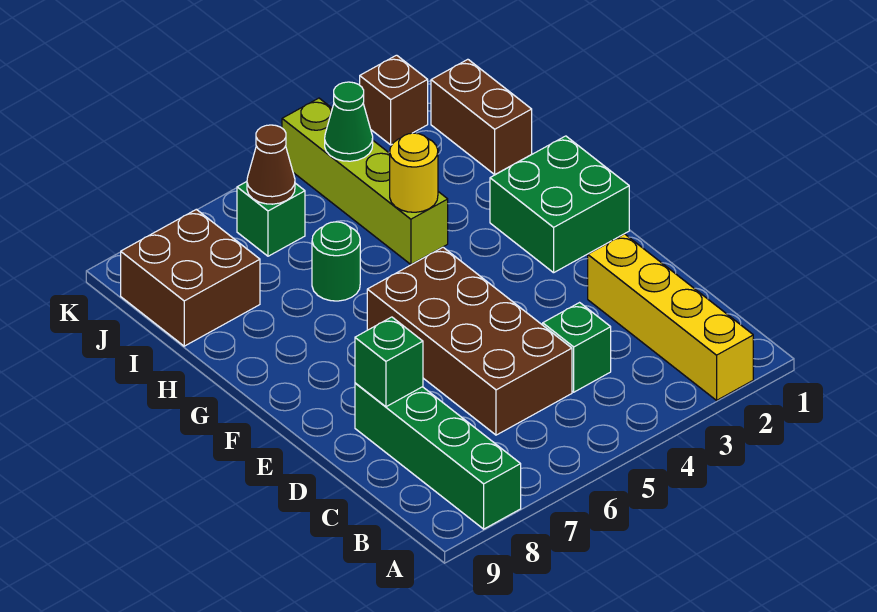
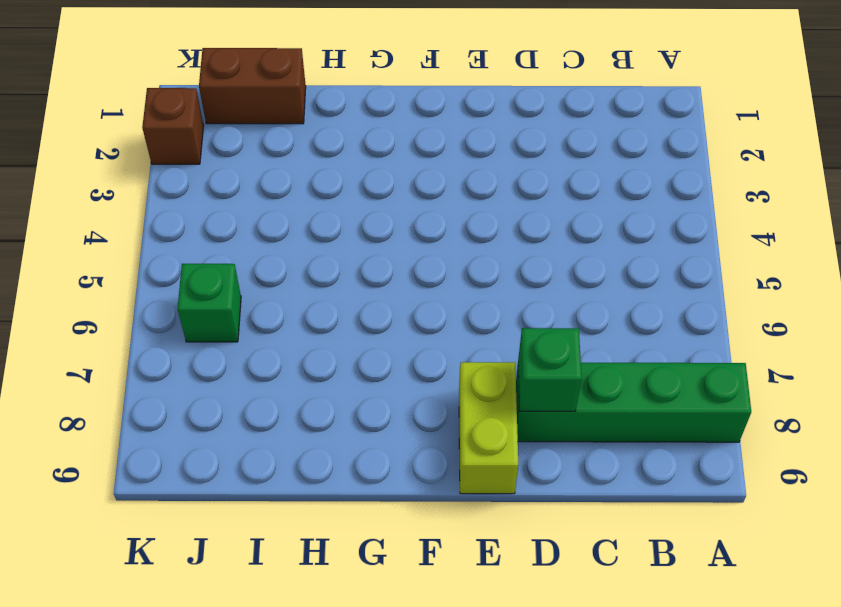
lime brick E8:E9 level 1 -> none
none -> yellow brick A2:D2 level 1
none -> green brick C4 level 1
none -> brown brick C5:F6 level 1

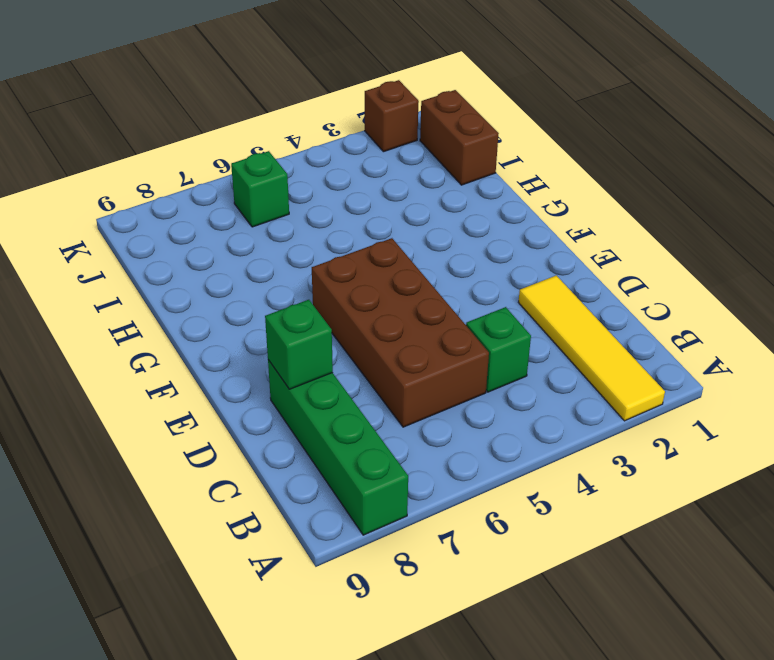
yellow tile A2:D2 level 1 -> yellow brick A2:D2 level 1
none -> green brick F1:G2 level 1
none -> lime brick H4:K4 level 1
none -> green round brick H6 level 1

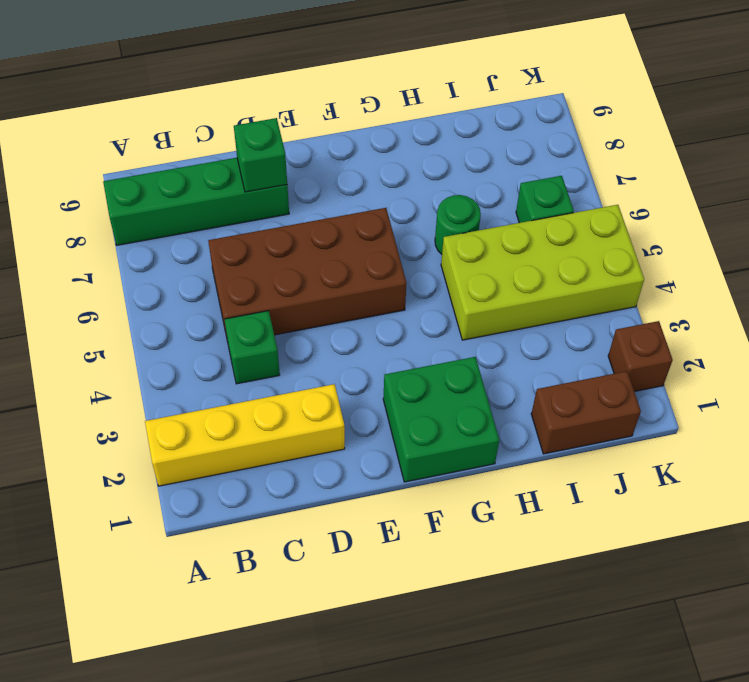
lime brick H4:K5 level 1 -> lime brick H4:K4 level 1
none -> brown brick I8:J9 level 1
none -> yellow round brick H4 level 2
none -> green cone J4 level 2

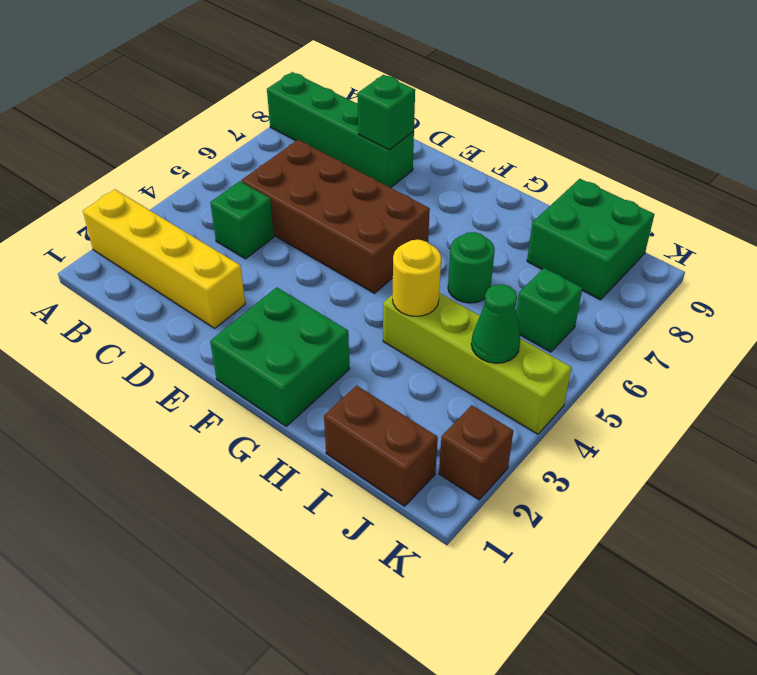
green brick I8:J9 level 1 -> brown brick I8:J9 level 1
none -> brown cone J6 level 2

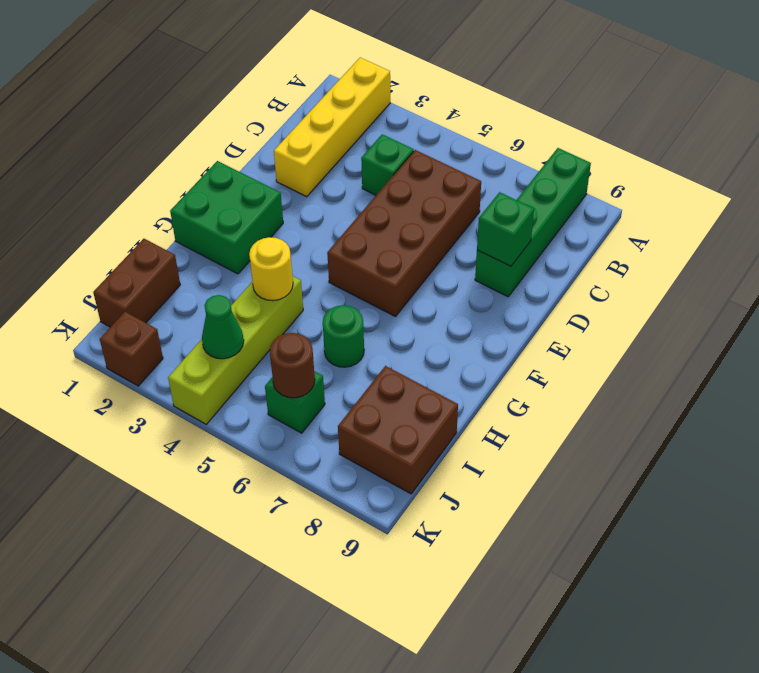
brown round brick J6 level 2 -> brown cone J6 level 2

